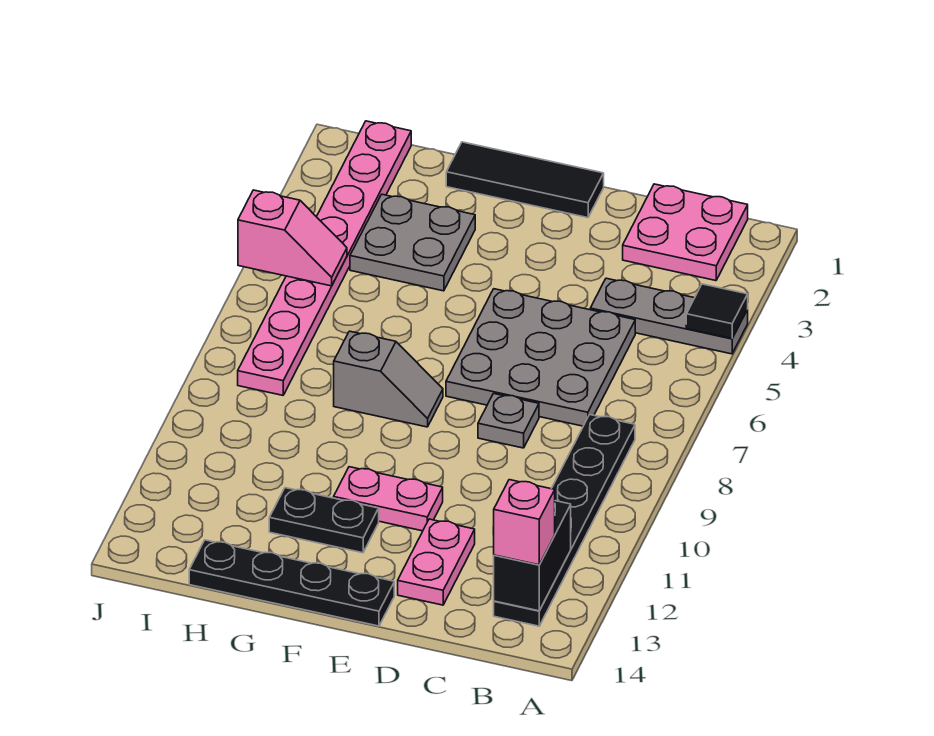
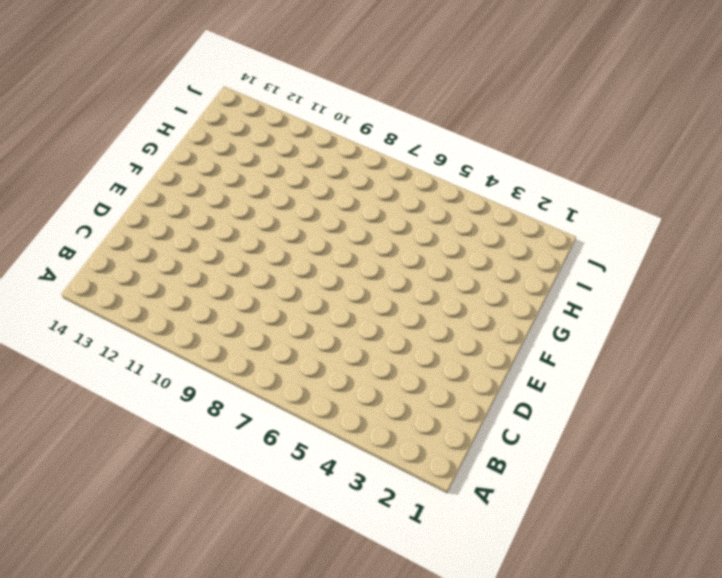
none -> grey plate A4:C4 level 1
none -> pink plate B1:C2 level 1
none -> black plate B8:B13 level 1

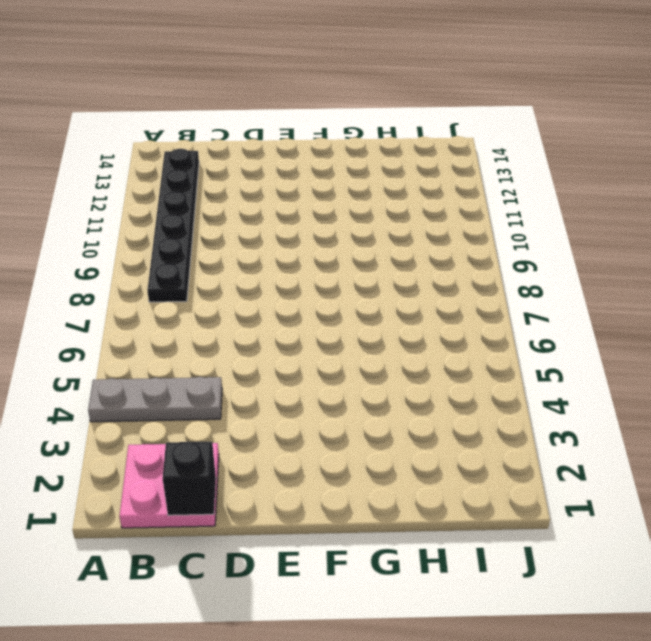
black brick C1 level 2 -> none
none -> grey plate C5:E7 level 1
none -> grey plate D8 level 1
none -> pink plate D12:D13 level 1

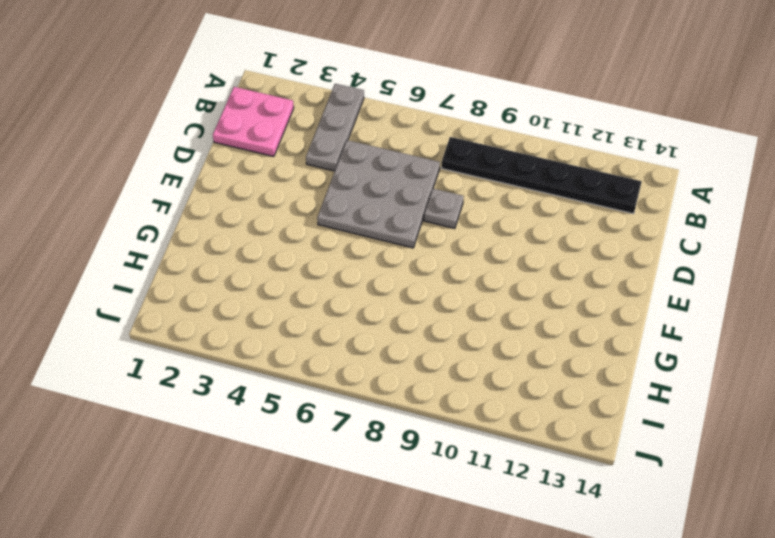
none -> pink plate D12:D13 level 1
none -> black tile E1:G1 level 1
none -> pink plate E11:F11 level 1

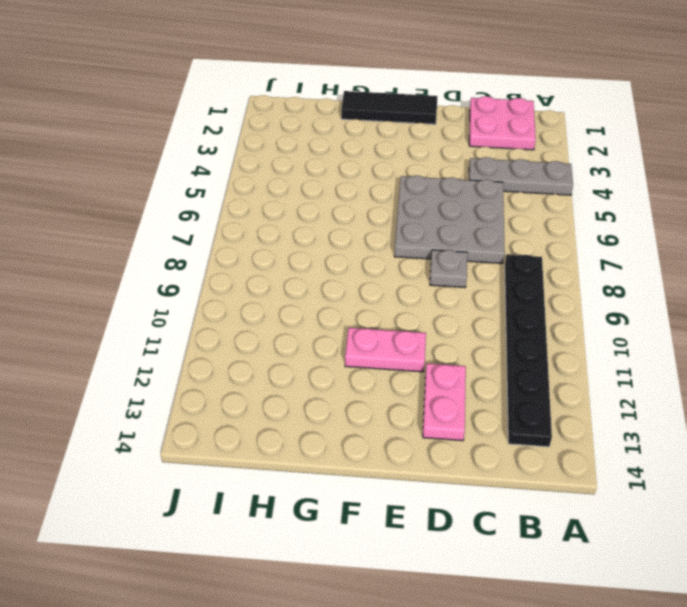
none -> black plate E14:H14 level 1
none -> grey slope F8:G8 level 1 top G
none -> black plate F12:G12 level 1

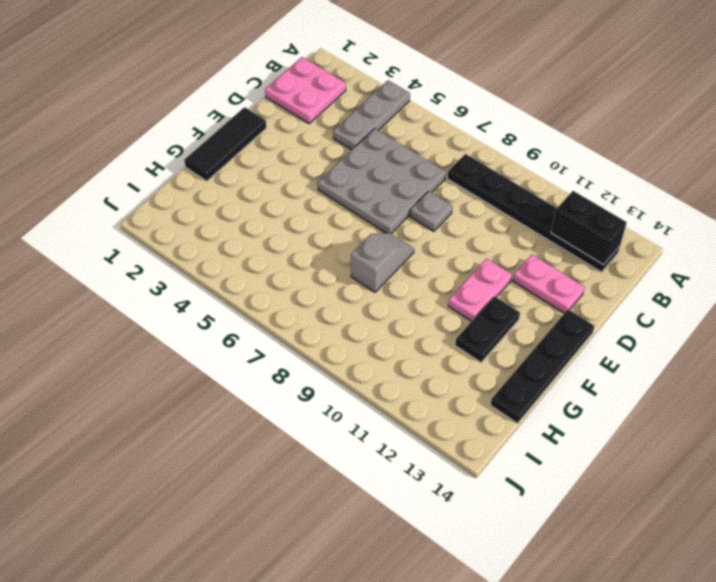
none -> grey plate G3:H4 level 1
none -> pink plate I1:I8 level 1
none -> black tile A4 level 2

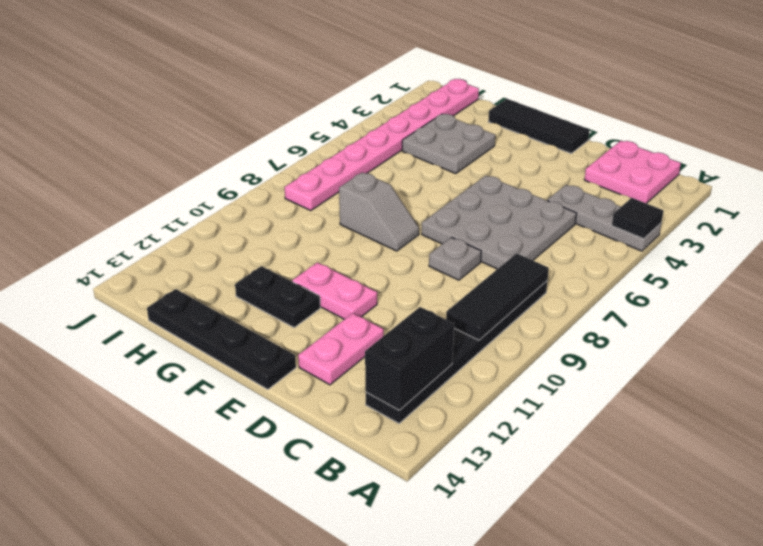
black tile B8:B10 level 2 -> none
none -> pink slope I5:J5 level 2 top J
none -> pink brick B13 level 3

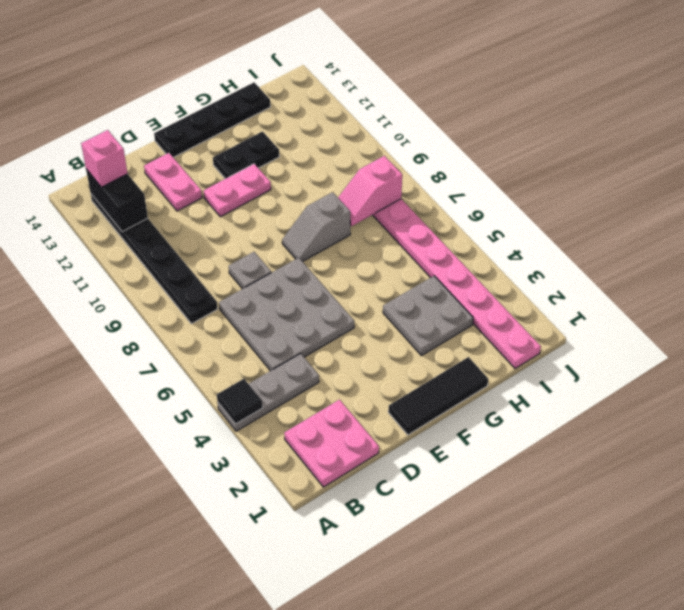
pink slope H8:I8 level 2 top I -> pink slope I5:J5 level 2 top J

